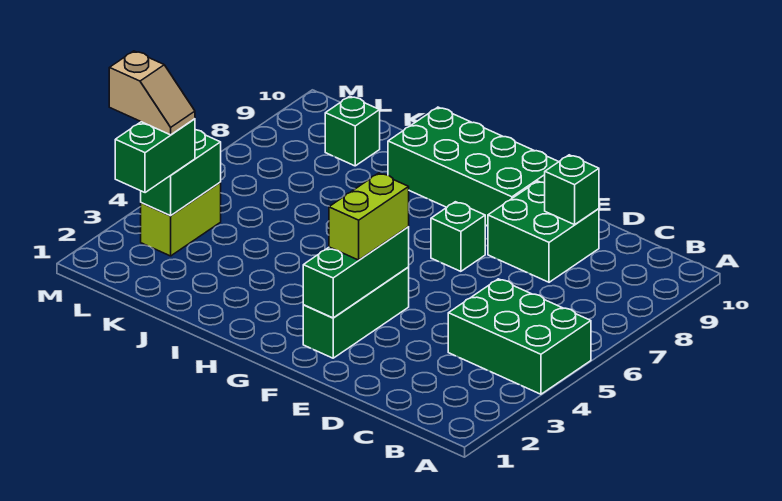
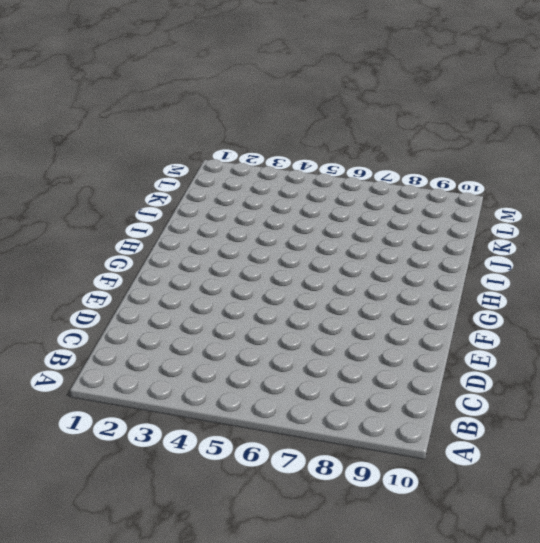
none -> green brick A4:C5 level 1
none -> green brick D8:E9 level 1
none -> green brick F2:F4 level 1

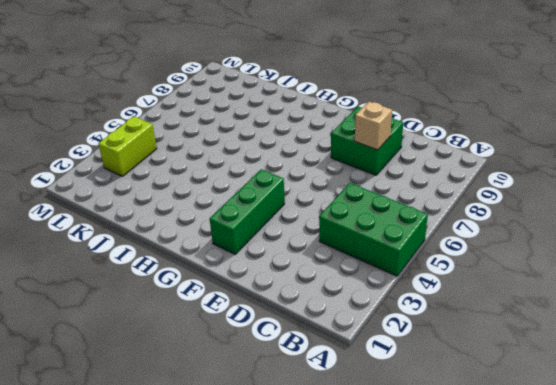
tan brick D8 level 2 -> none
none -> green brick F7 level 1
none -> green brick F9:I10 level 1
none -> green brick K9 level 1

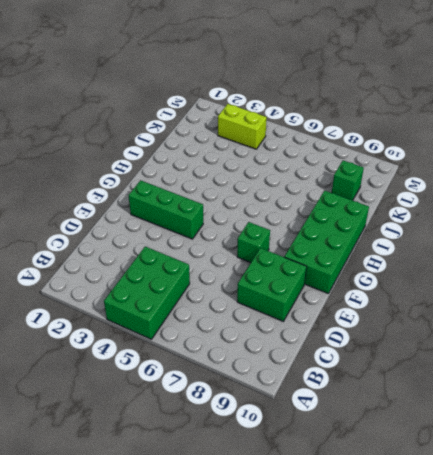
none -> green brick D9 level 2
none -> green brick F2:F4 level 2
none -> green brick L3:L4 level 2

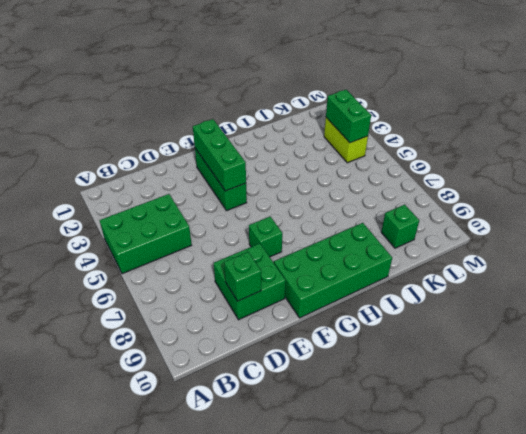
none -> lime brick F3:F4 level 3
none -> green brick L2:L3 level 3
none -> tan slope L3:M3 level 4 top M

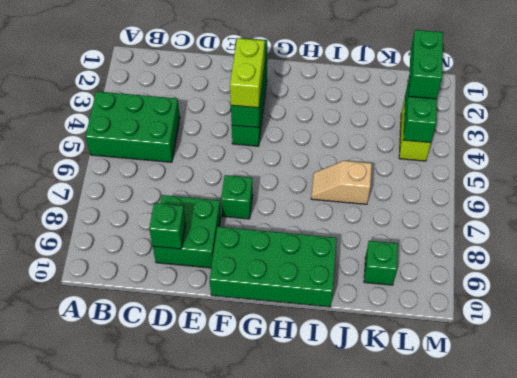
tan slope I6:J6 level 1 top J -> tan slope L3:M3 level 4 top M

